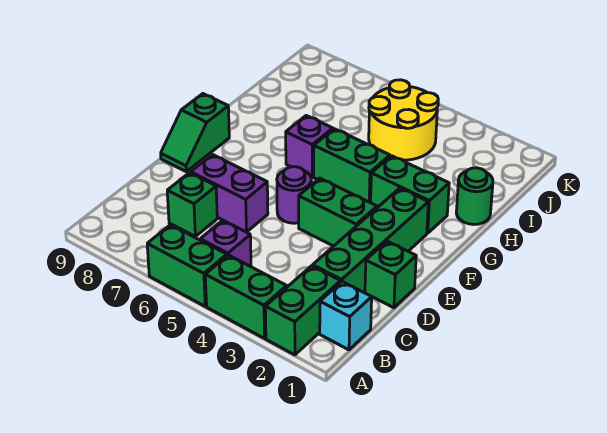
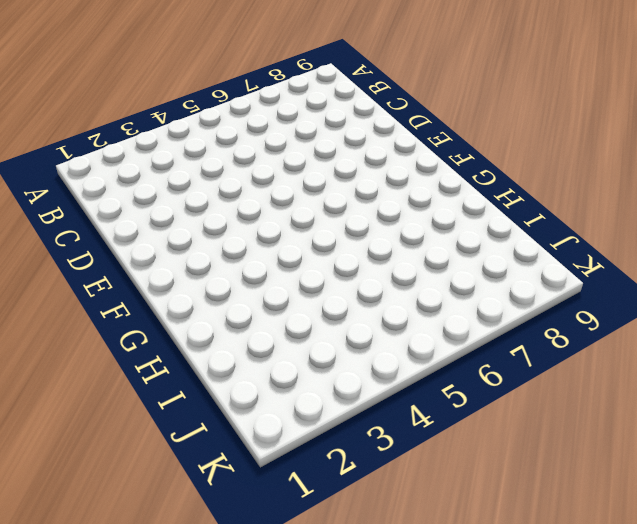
none -> green brick A2:B2 level 1
none -> green brick A3:A4 level 1
none -> green brick A5:A6 level 1

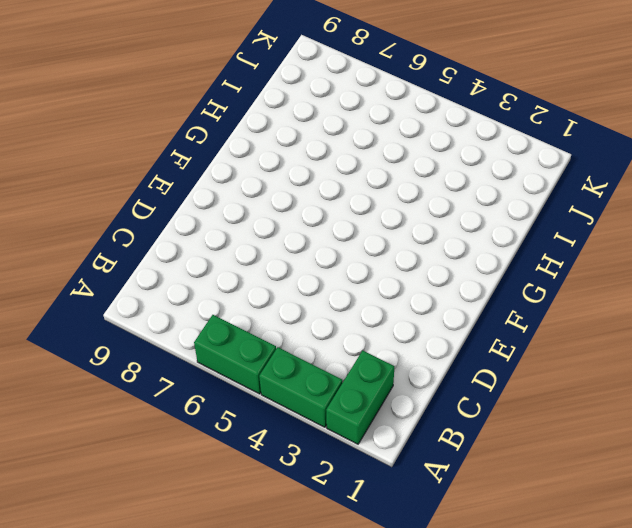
none -> cyan brick B1 level 1
none -> purple brick B5 level 1
none -> green brick C2:F2 level 1

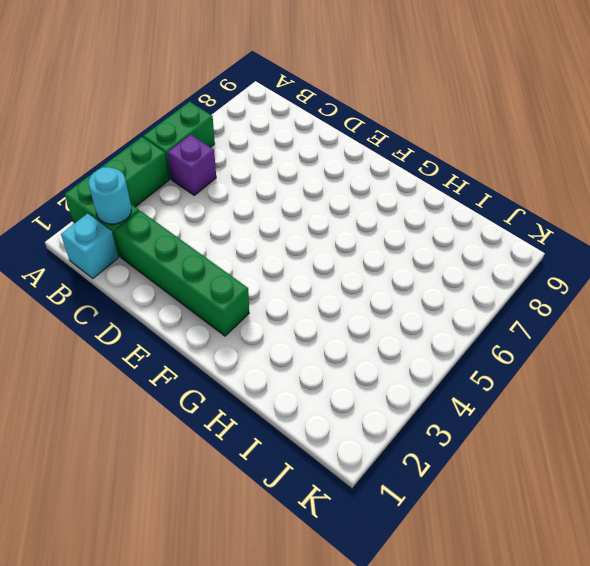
cyan round brick B2 level 2 -> none
none -> green brick C7 level 1
none -> green brick D1 level 1
none -> purple brick D6:D7 level 1

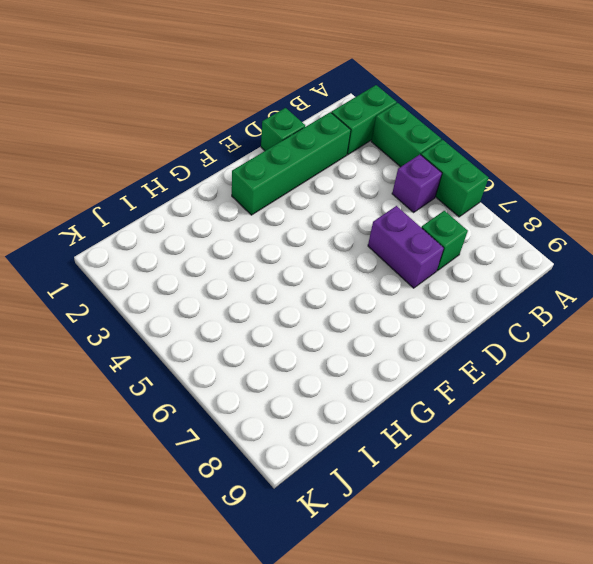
none -> cyan brick B1 level 1
none -> green brick E3:E4 level 1
none -> purple round brick E5 level 1

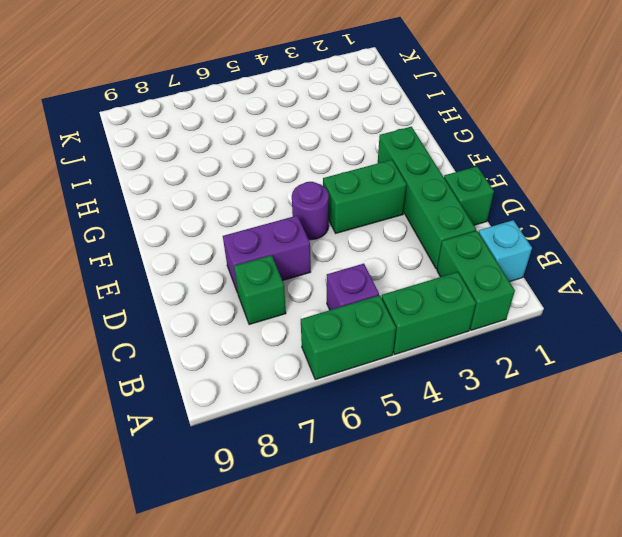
none -> green slope E9:F9 level 1 top F
none -> green brick G2:G3 level 1
none -> green brick G4:G5 level 1

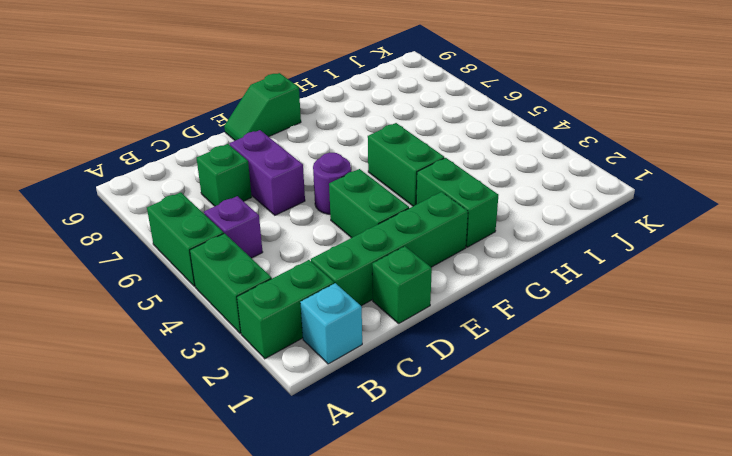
none -> purple brick G6 level 1
none -> green round brick H1 level 1
none -> yellow round brick I4:J5 level 1

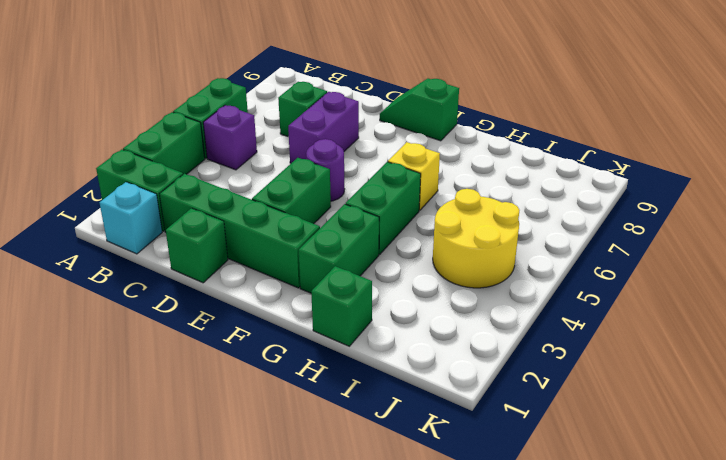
yellow brick G6 level 1 -> purple brick G6 level 1
green brick H1 level 1 -> green round brick H1 level 1

